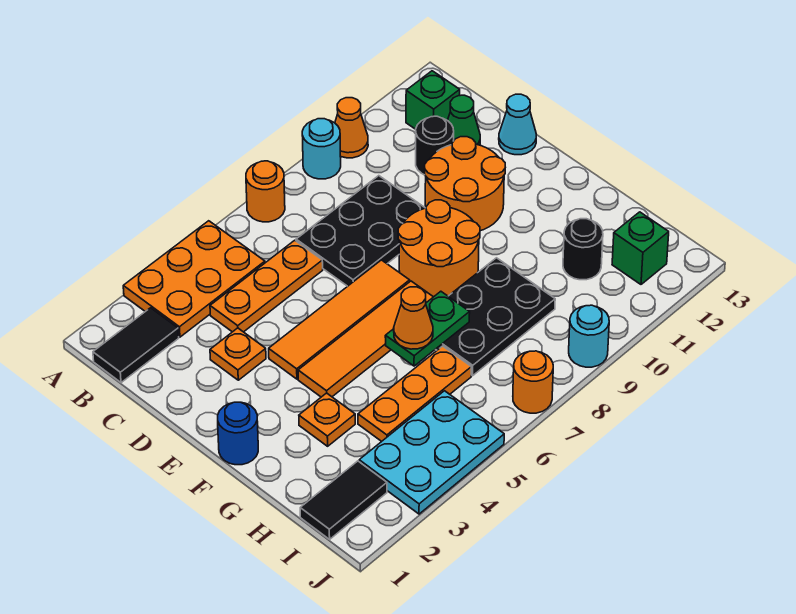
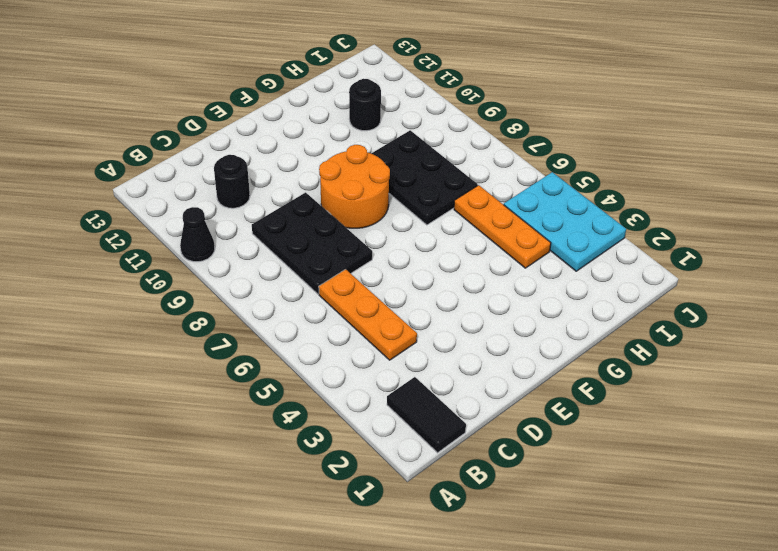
black cone A10 level 1 -> orange cone A10 level 1
none -> orange plate A3:B5 level 1
none -> orange round brick A7 level 1
none -> cyan round brick A9 level 1

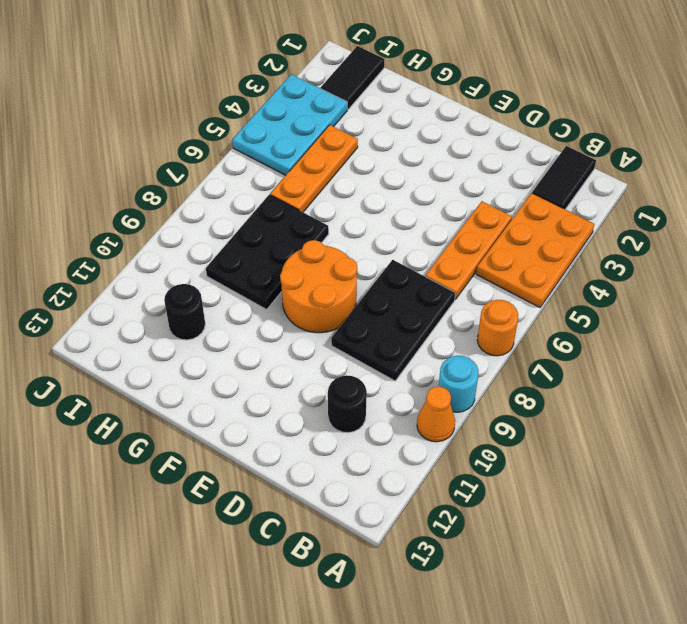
none -> green brick B12 level 1
none -> green cone C12 level 1
none -> orange plate D3 level 1

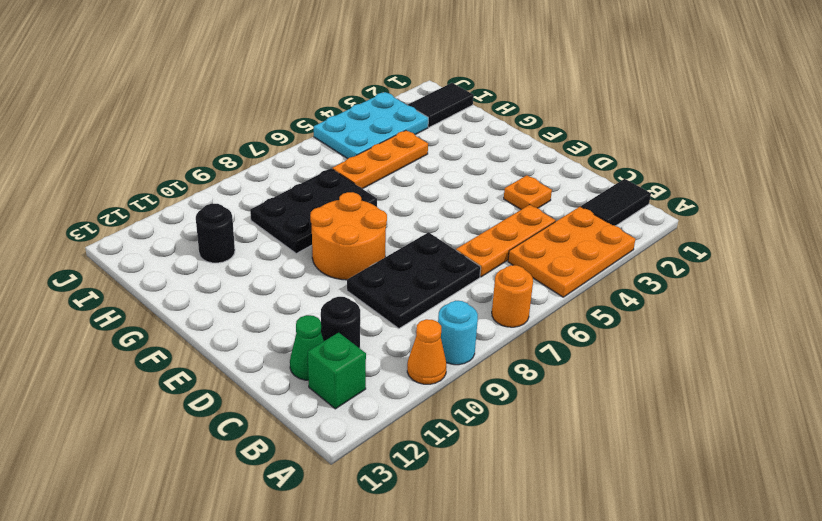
none -> orange round brick D10:E11 level 1
none -> cyan cone D13 level 1
none -> orange tile E4:E7 level 1

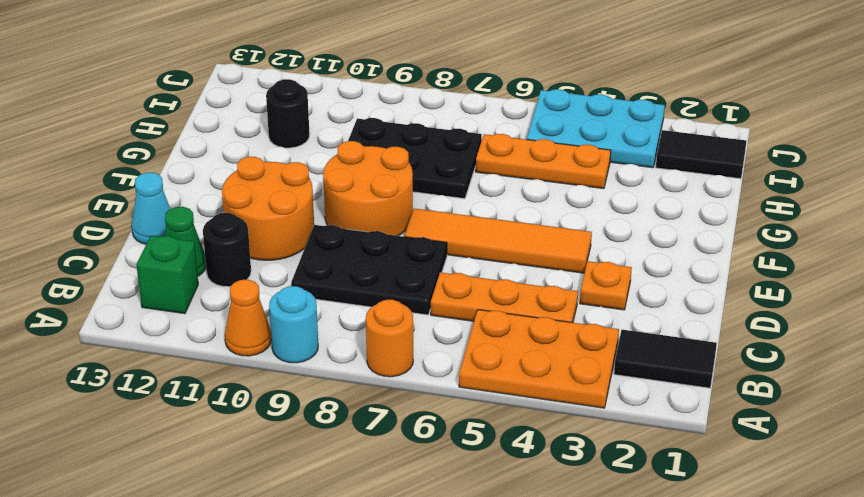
none -> blue round brick F1 level 1
none -> orange tile F4:F7 level 1
none -> orange plate G3 level 1

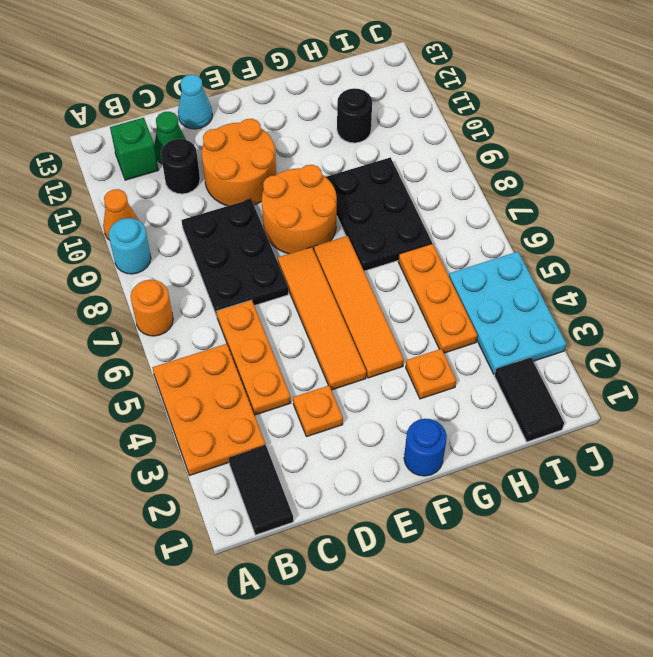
none -> green brick I12 level 1
none -> orange round brick J7 level 1
none -> cyan round brick J9 level 1

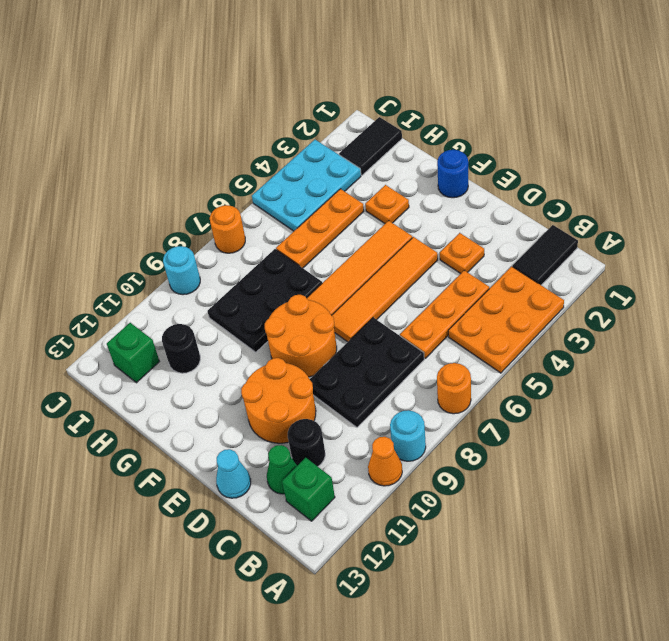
none -> green plate G6:G7 level 2
none -> orange cone G6 level 3

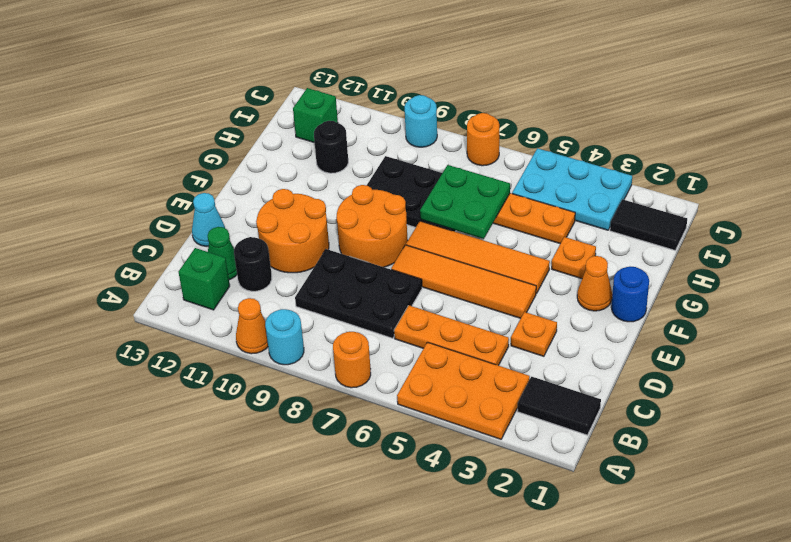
orange cone F2 level 1 -> orange cone G6 level 3
green plate G6:H7 level 2 -> green plate G6:G7 level 2

